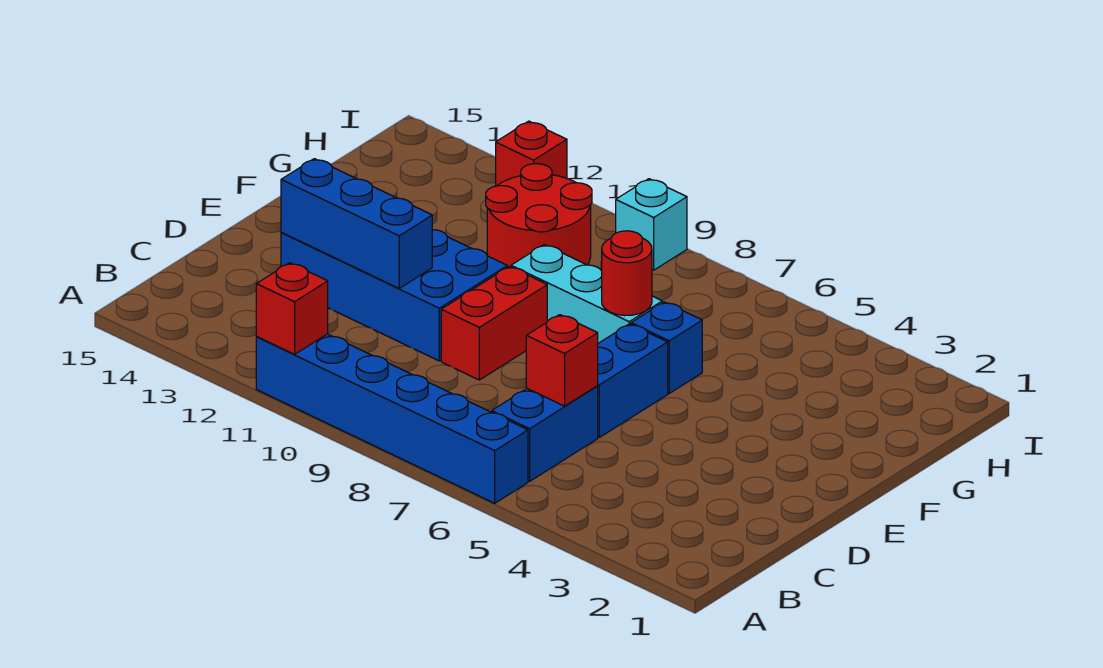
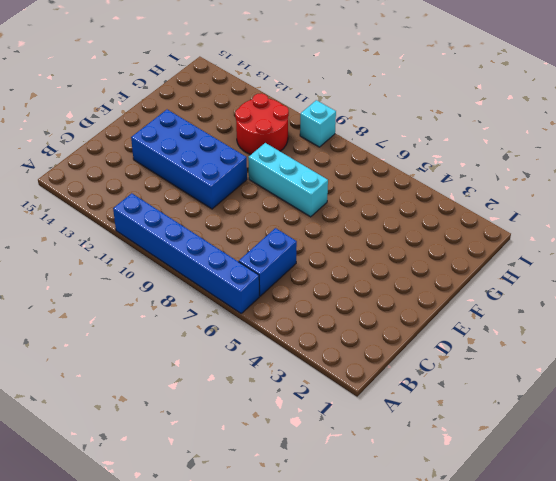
none -> blue brick D6:E6 level 1
none -> red brick D9:E9 level 1
none -> blue brick F6 level 1

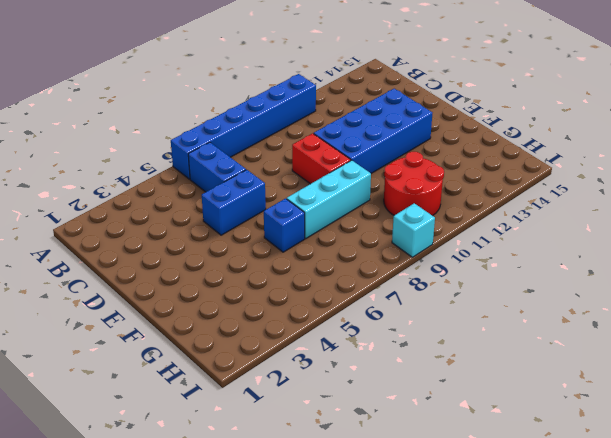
blue brick D5:D6 level 1 -> blue brick D6:E6 level 1
none -> red brick I12 level 1
none -> red brick A11 level 2
none -> red brick C6 level 2

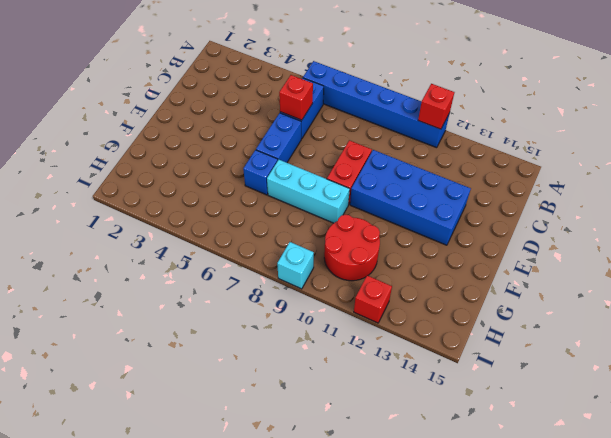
none -> blue brick D11:D13 level 2
none -> red round brick F7 level 2

